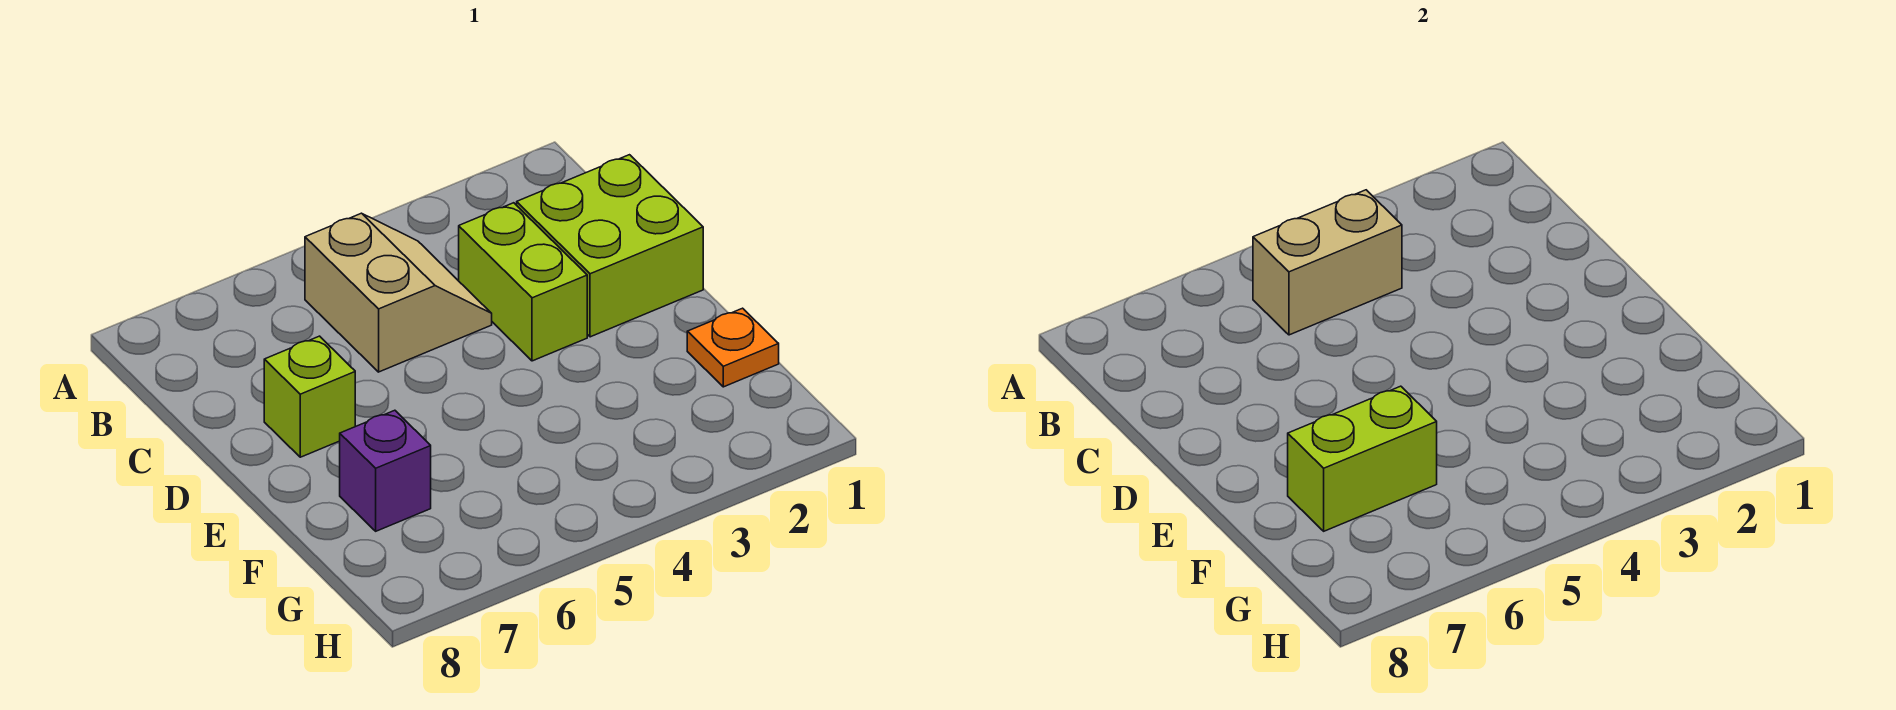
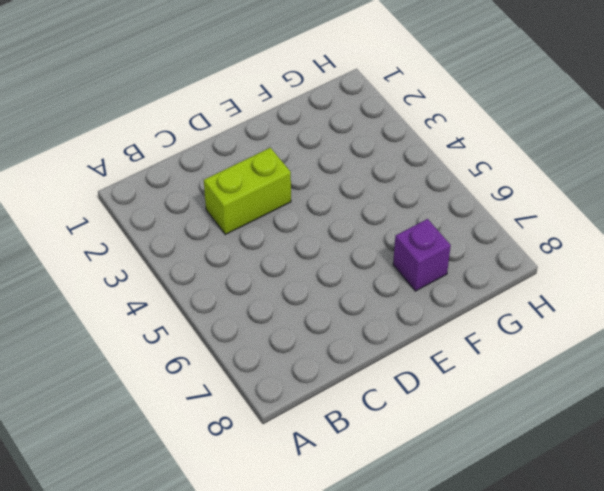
none -> tan slope B4:C5 level 1 top 5
none -> lime brick C1:D2 level 1

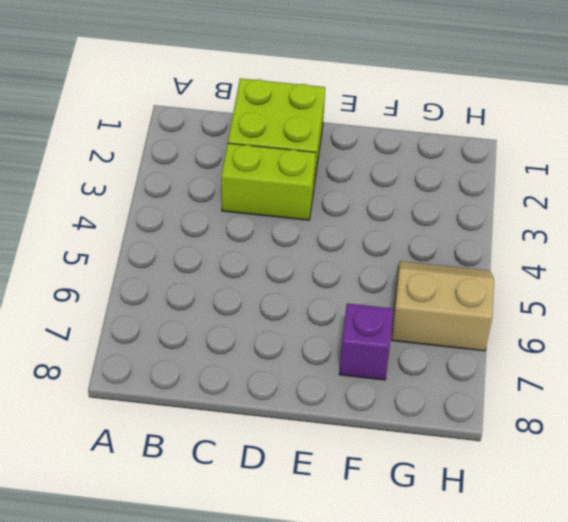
tan slope G5:H6 level 1 top 6 -> tan slope B4:C5 level 1 top 5
none -> lime brick D7 level 1
none -> orange plate F1 level 1

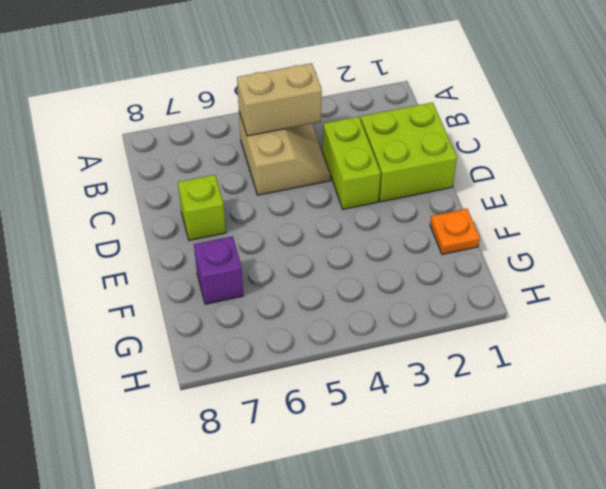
none -> lime brick F6:F7 level 2

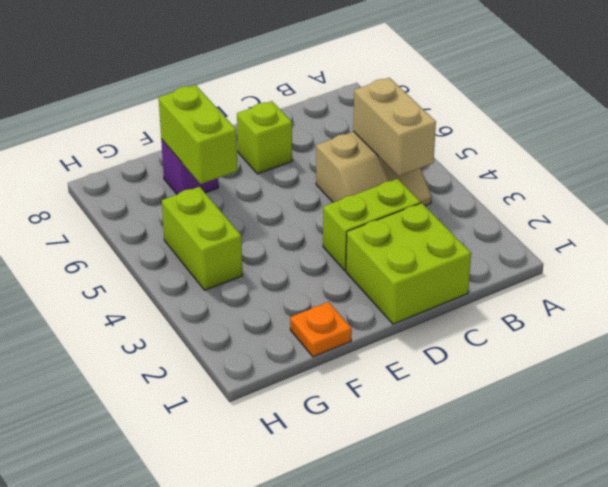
lime brick G4:G5 level 1 -> none

